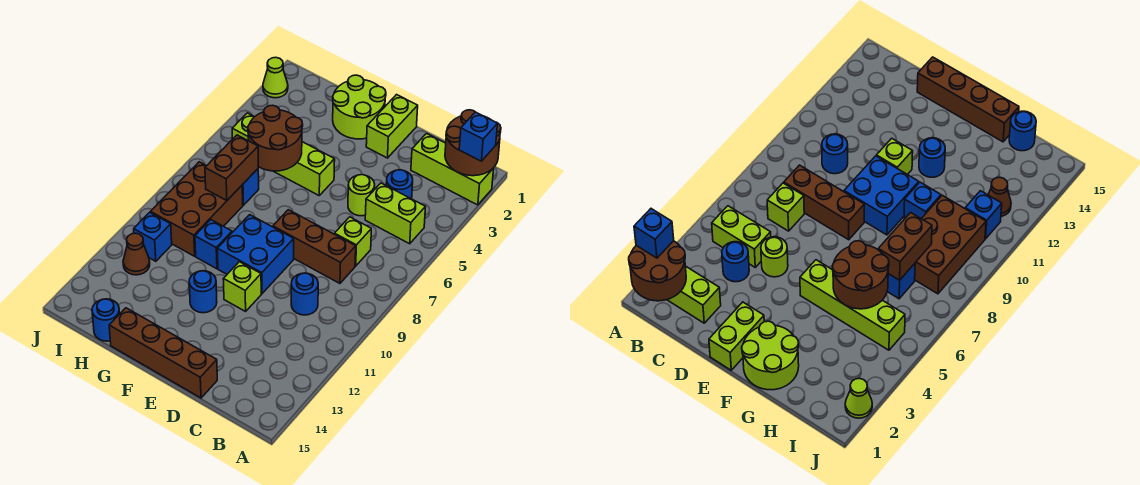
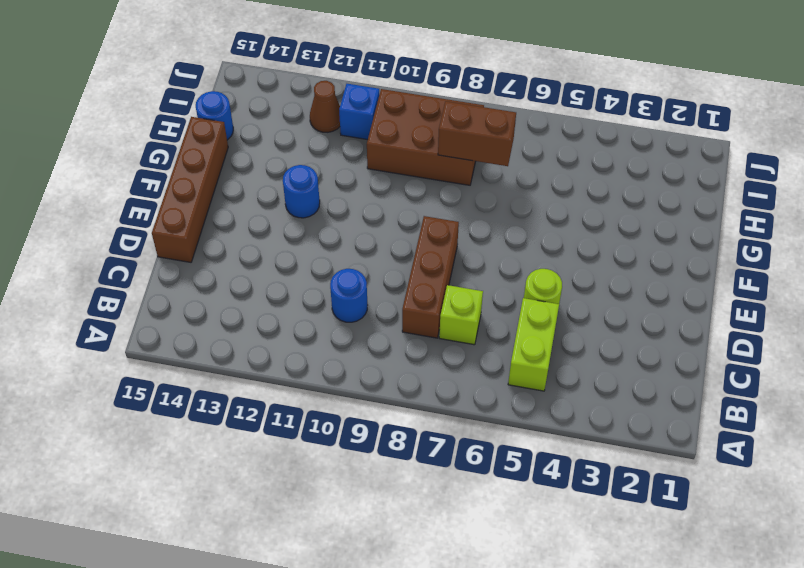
none -> lime brick A2:C2 level 1
none -> blue round brick C4 level 1
none -> lime brick E1:E2 level 1

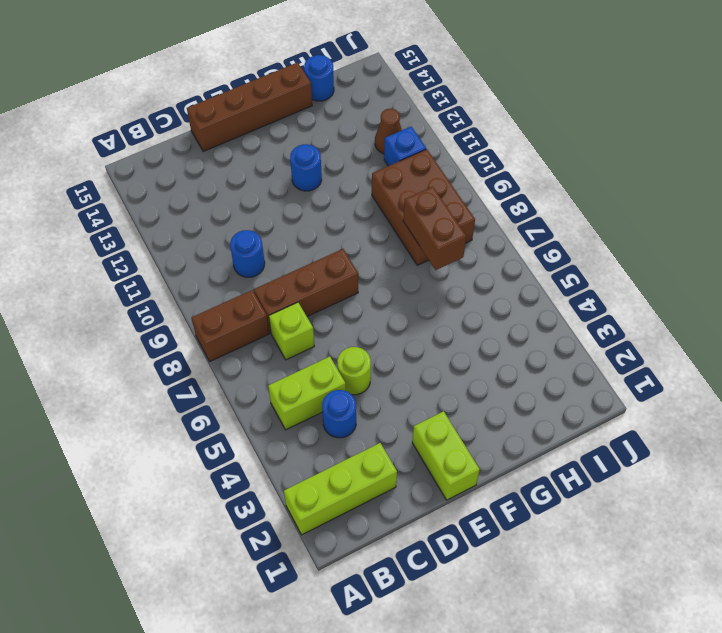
brown brick A8:B8 level 1 -> none
none -> blue brick E9:F10 level 1
none -> lime brick E11 level 1
none -> lime round brick F1:G2 level 1

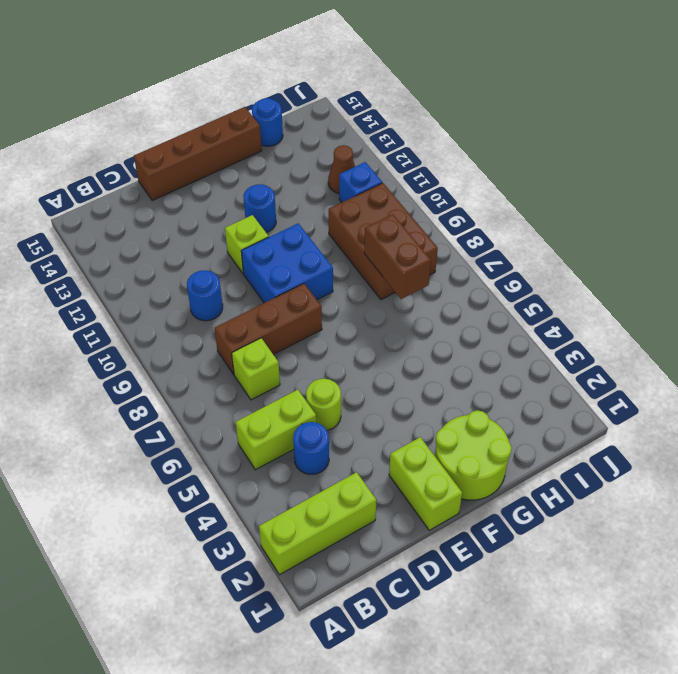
none -> lime brick F5:I5 level 1
none -> blue brick G10 level 1
none -> blue brick H7 level 1

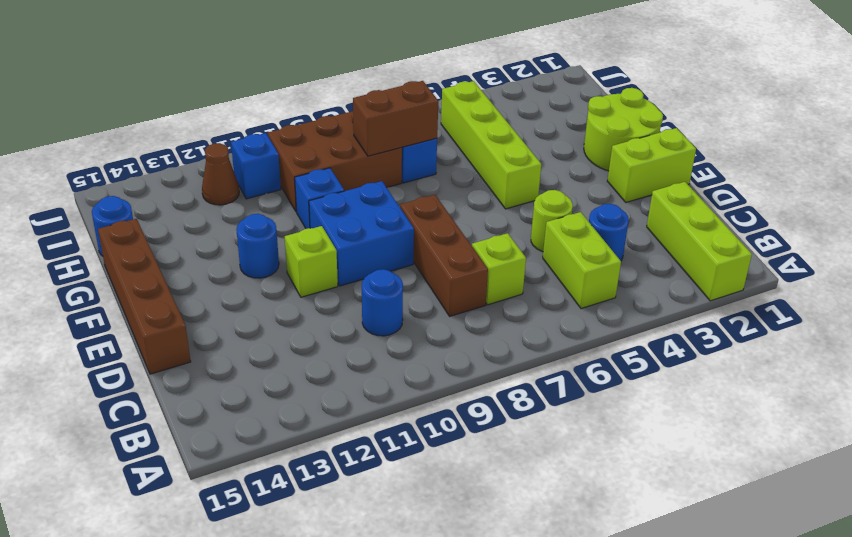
none -> lime cone J2 level 1
none -> brown round brick A1:B2 level 2
none -> brown round brick G5:H6 level 2

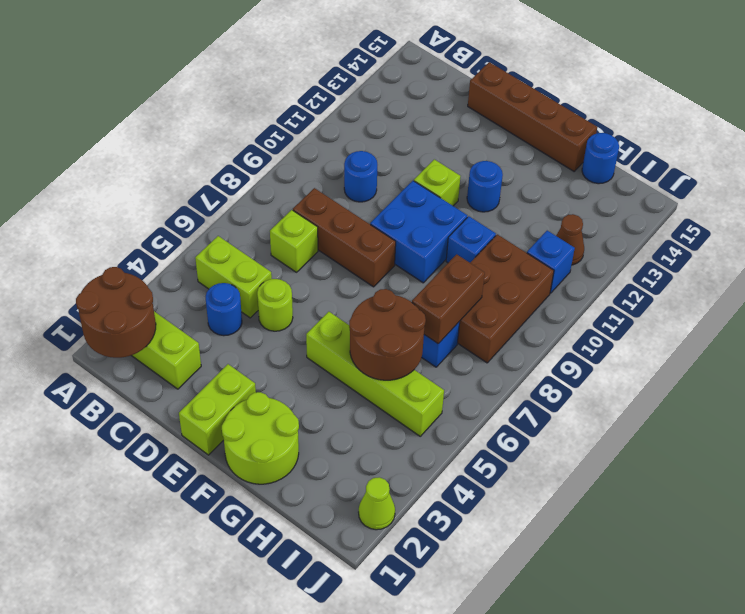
none -> blue brick A2 level 3

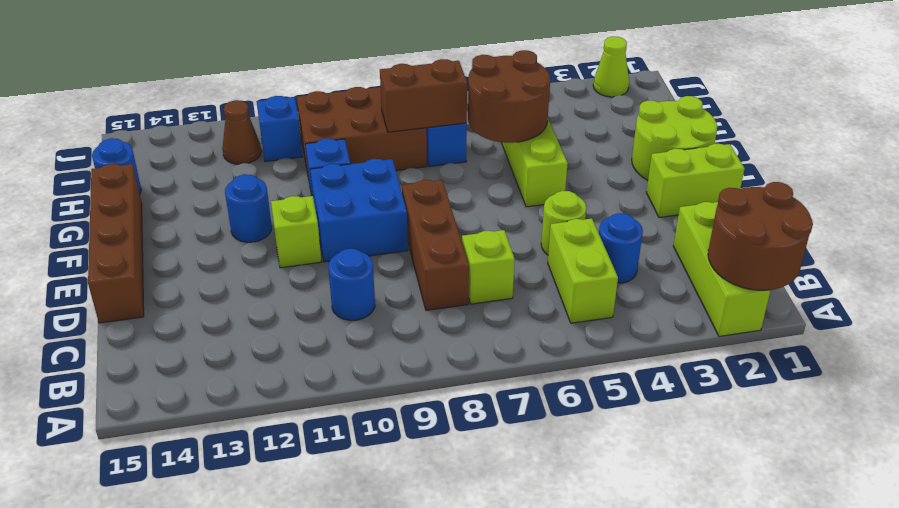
none -> blue brick A2 level 3

